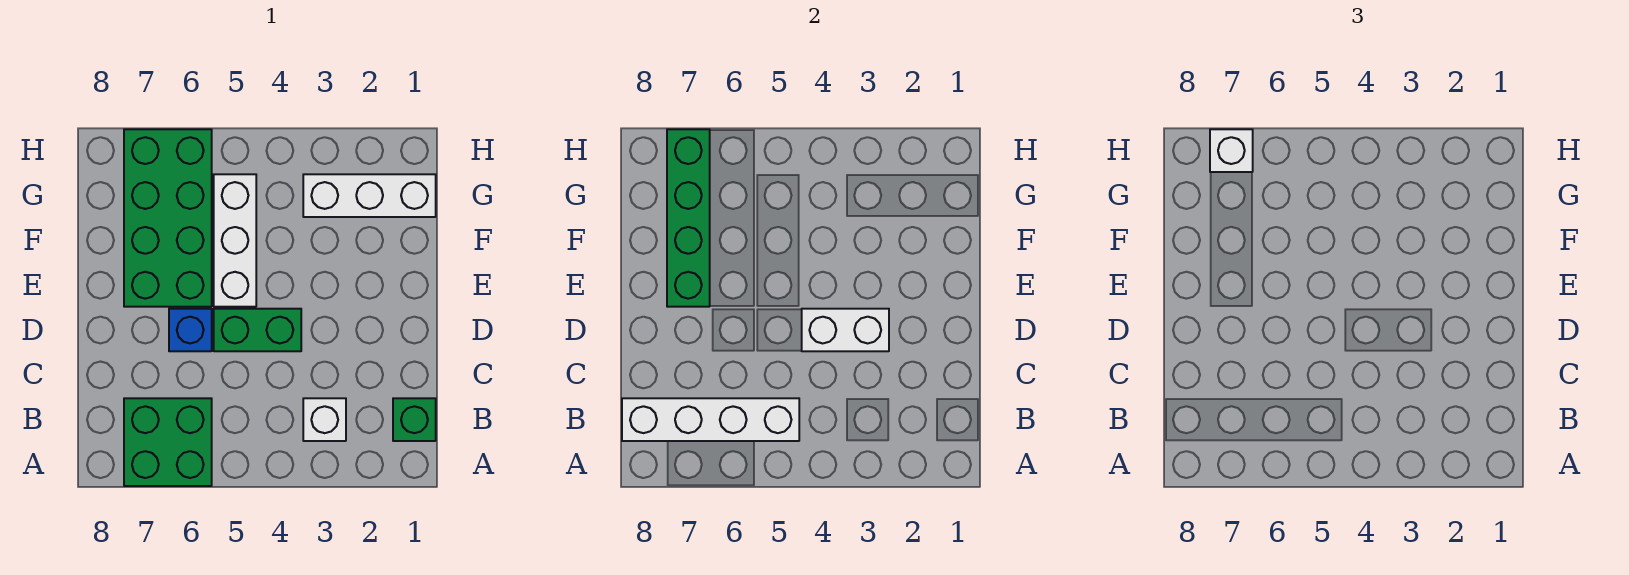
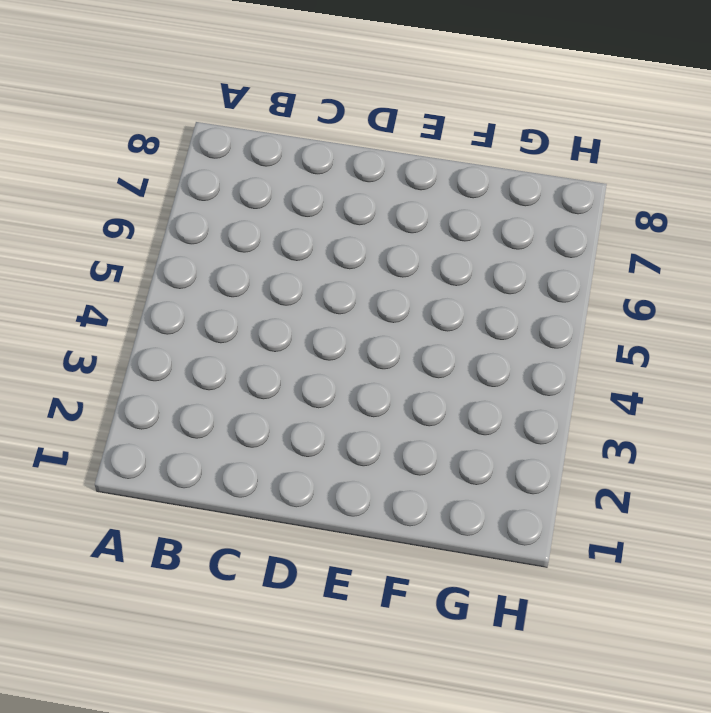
none -> green brick A6:B7 level 1
none -> green brick B1 level 1
none -> white brick B3 level 1

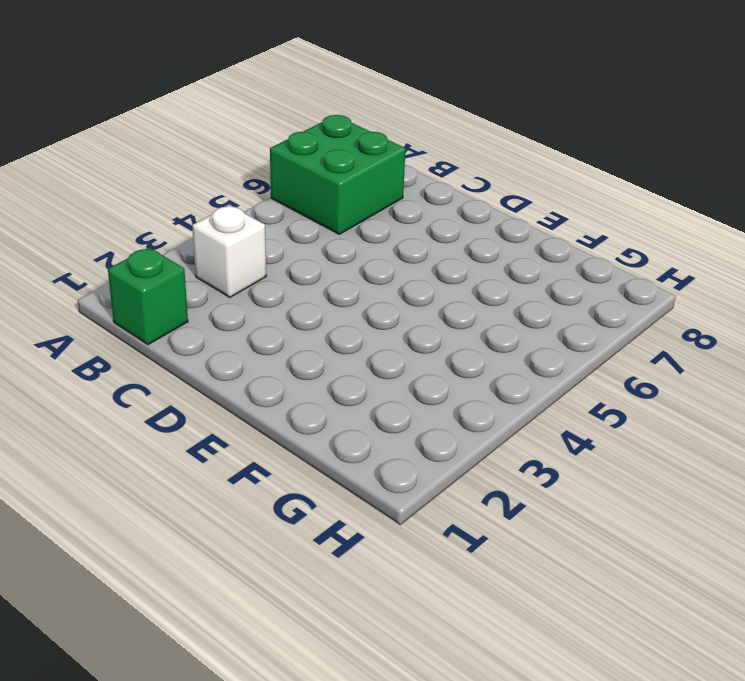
none -> green brick D4:D5 level 1
none -> blue brick D6 level 1
none -> white brick E5:G5 level 1

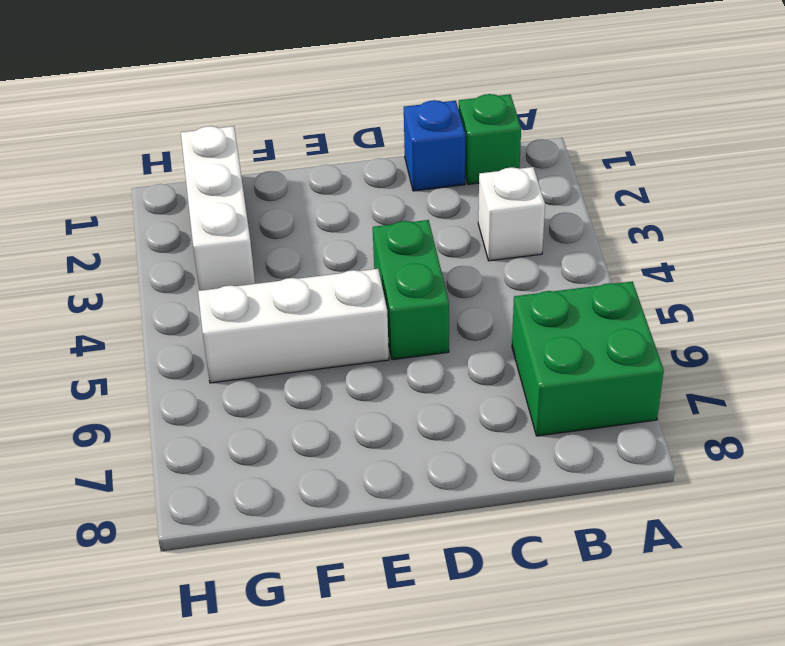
blue brick C1 level 1 -> blue brick D6 level 1
none -> green brick E6:H7 level 1
none -> white brick B5:B8 level 2
none -> white brick D3:D4 level 2

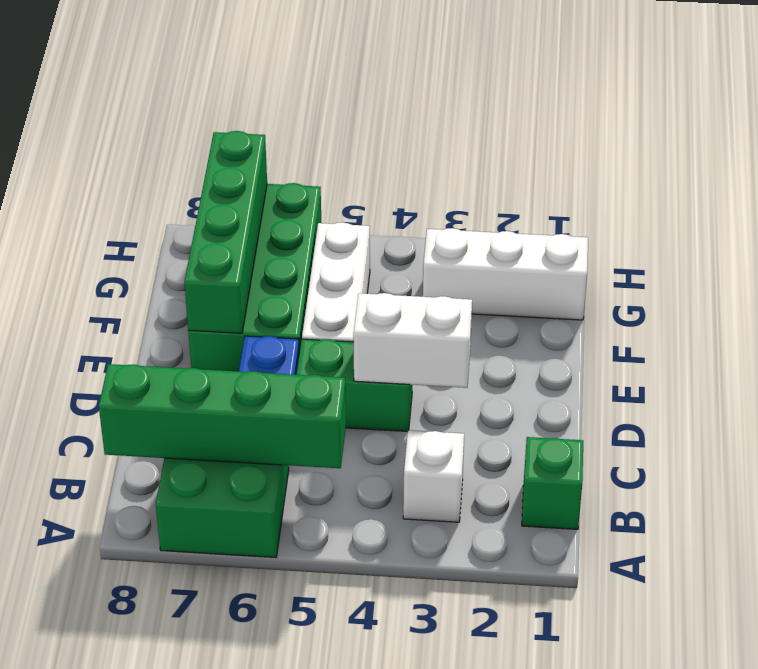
green brick B5:B8 level 2 -> white brick B5:B8 level 2
none -> white brick H7 level 3

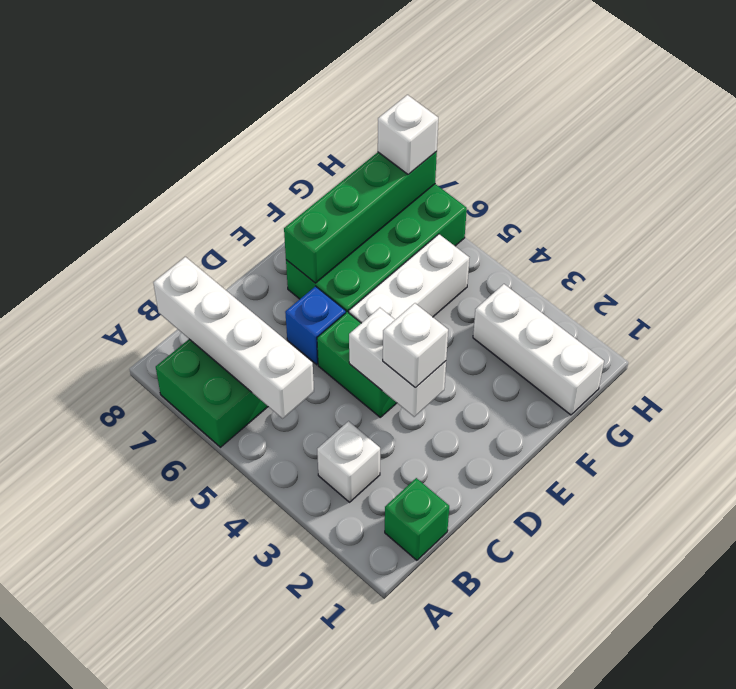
white brick D3 level 3 -> none

